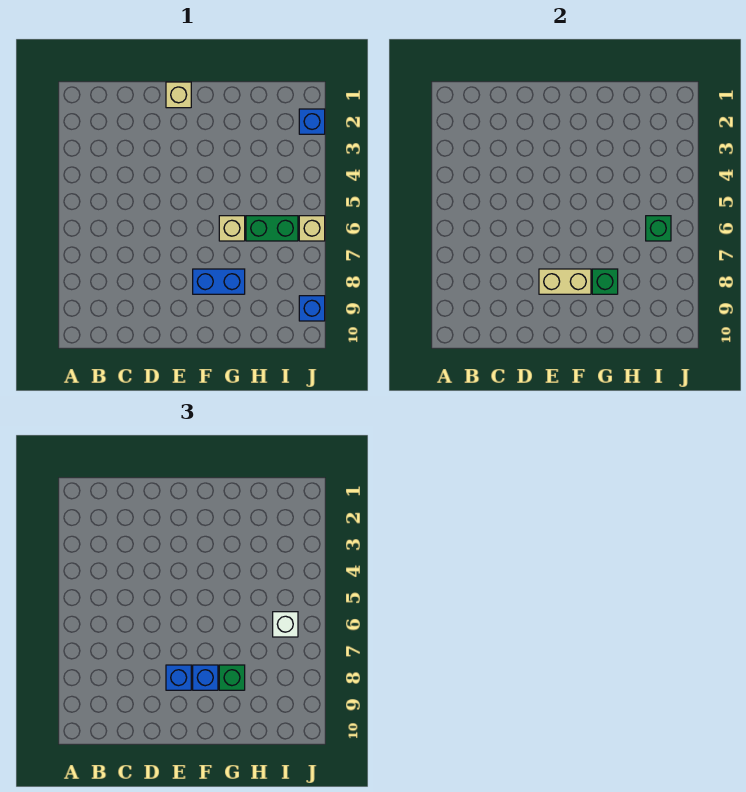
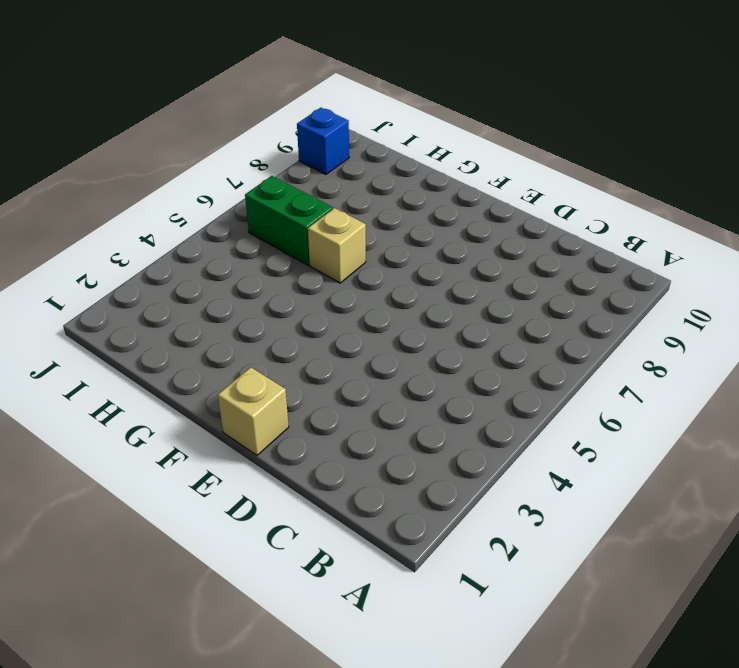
none -> blue brick F8:G8 level 1
none -> blue brick J2 level 1
none -> tan brick J6 level 1

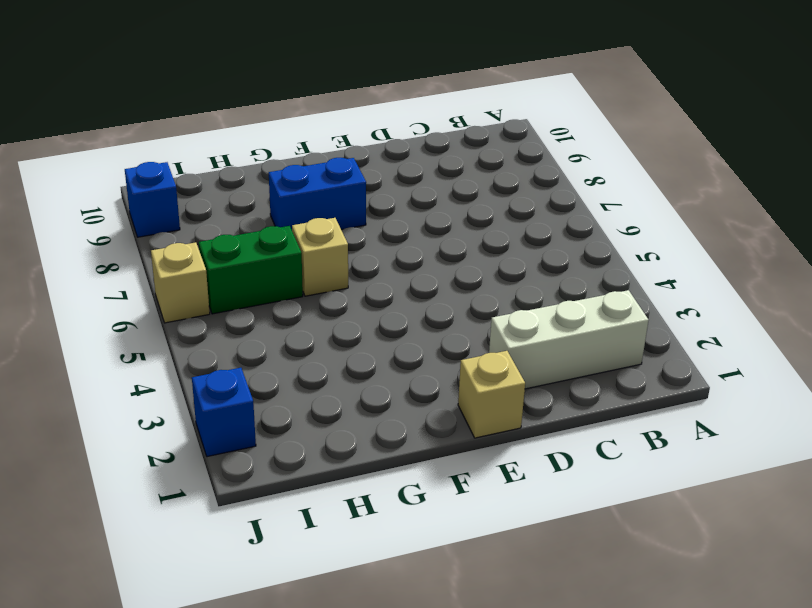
white brick B2:D2 level 1 -> none
none -> tan brick E8:F8 level 2
none -> green brick G8 level 2
none -> green brick I6 level 2

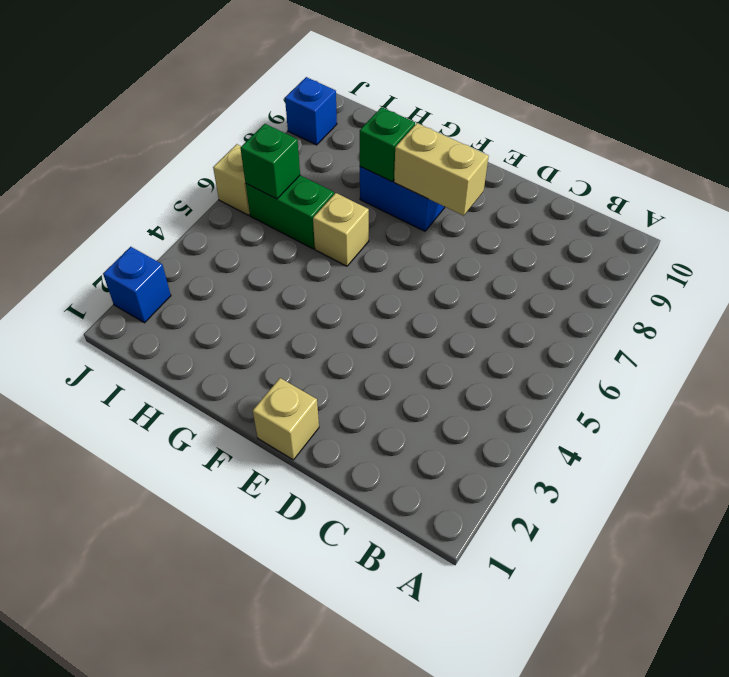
none -> blue brick E8 level 3
none -> blue brick F8 level 3
none -> green brick G8 level 3

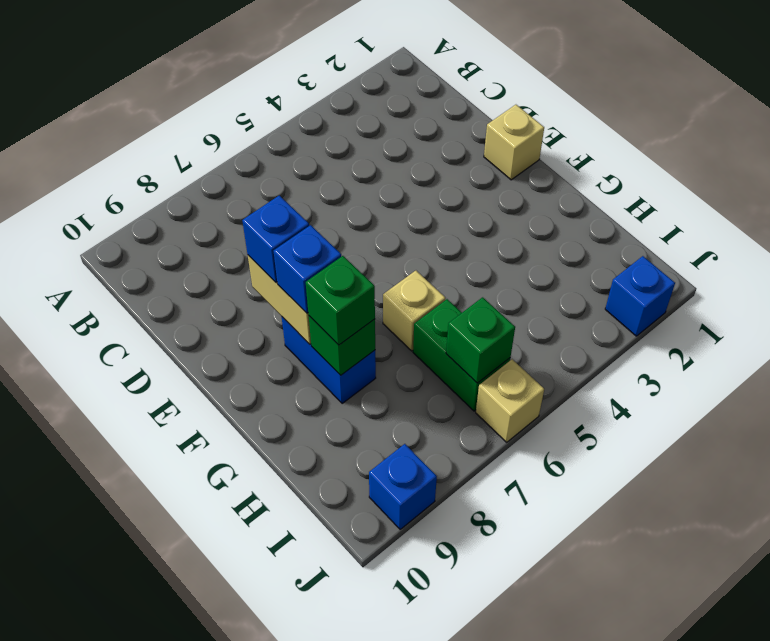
none -> white brick I6 level 3

